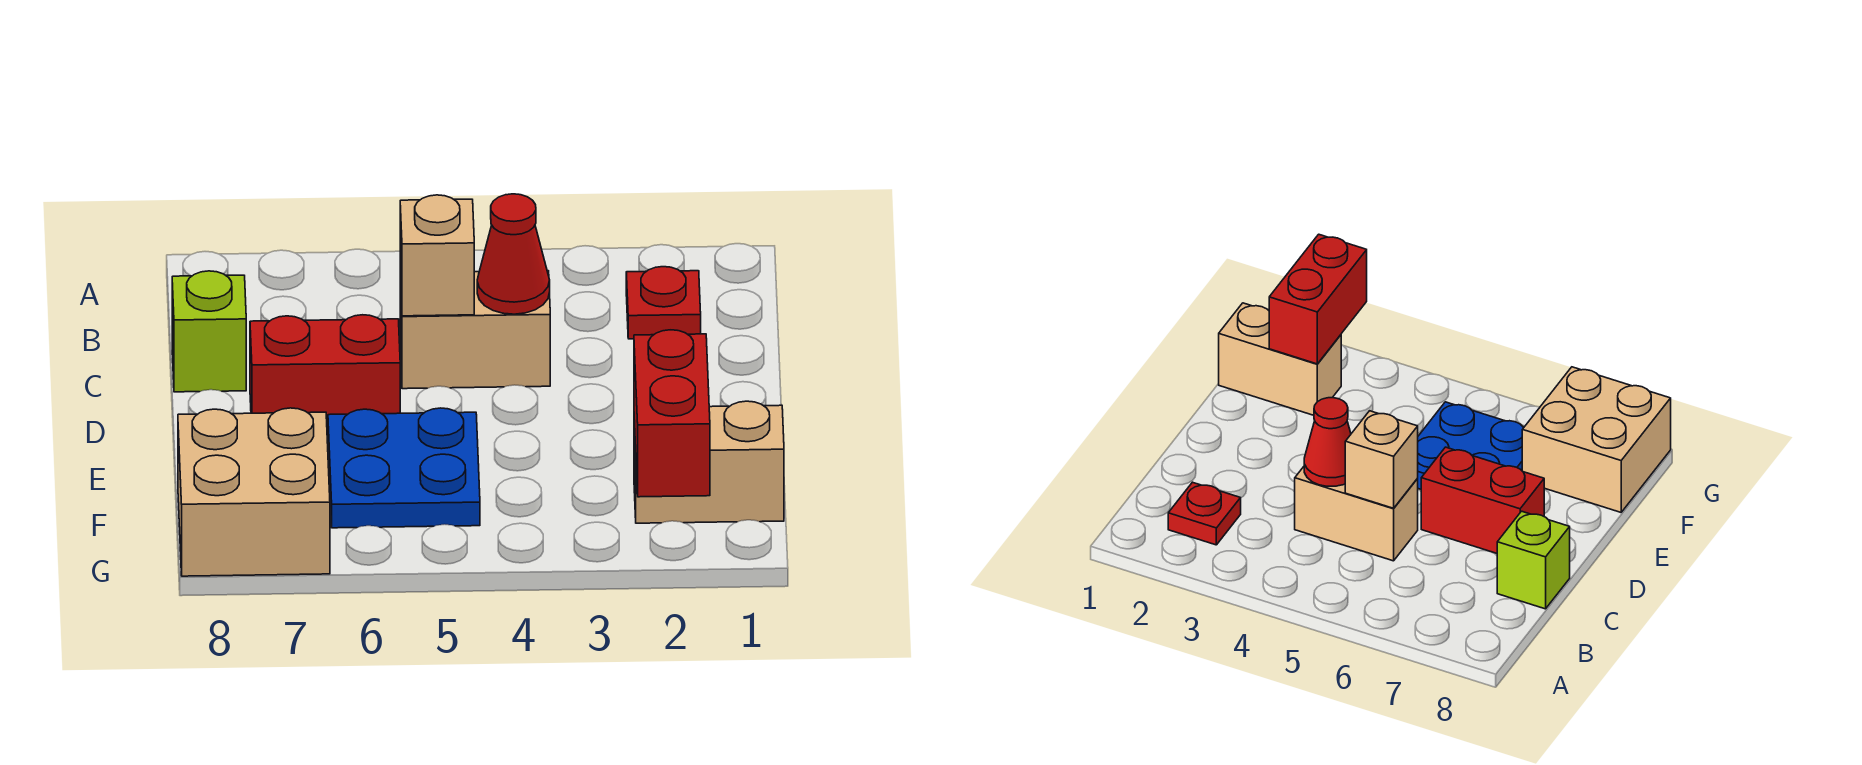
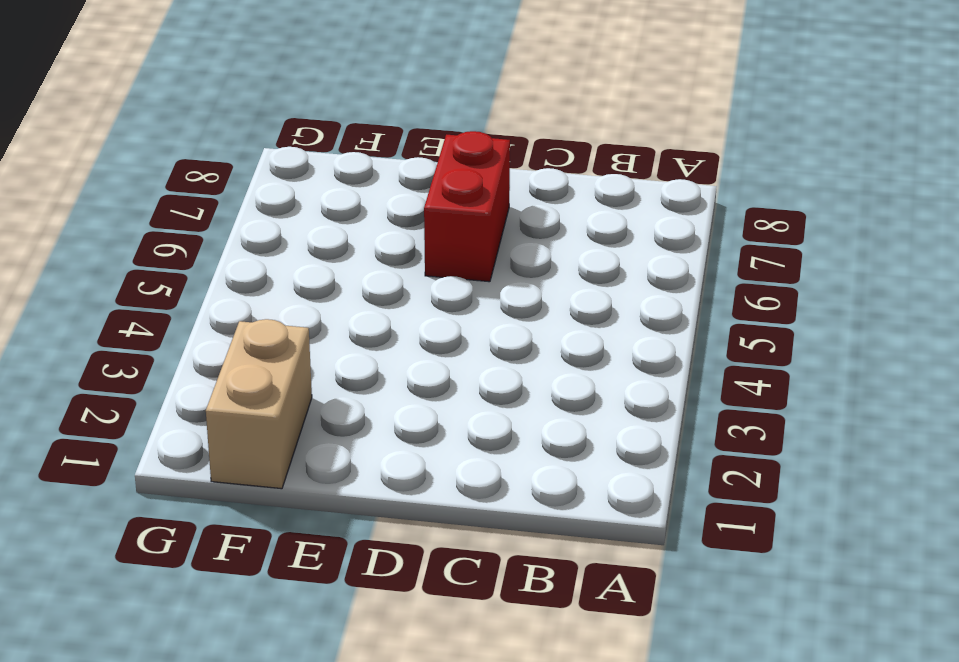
none -> red plate B2 level 1
none -> tan brick C4:C5 level 1

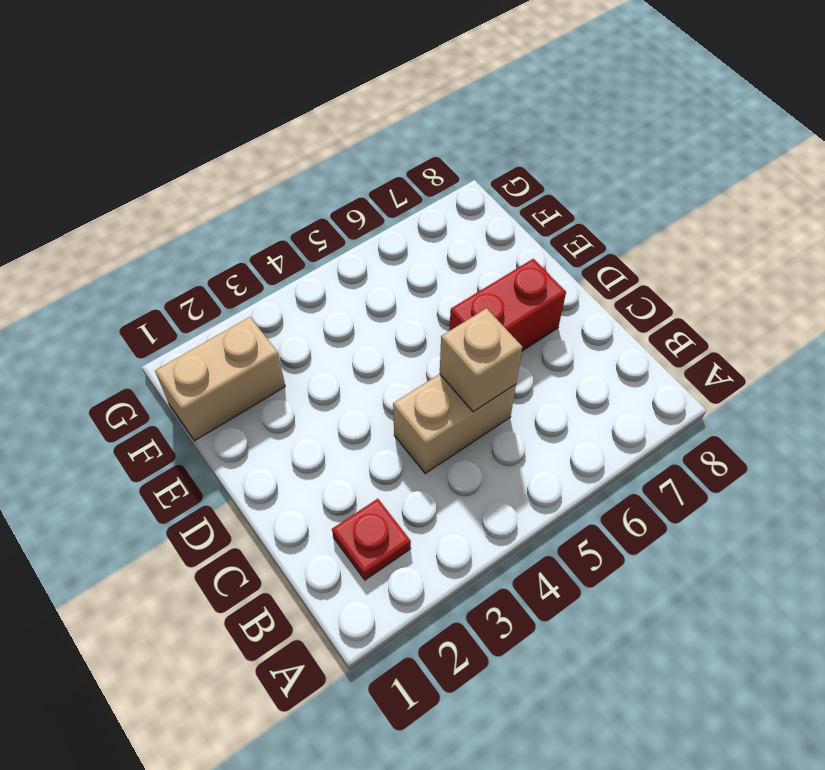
none -> lime brick C8 level 1
none -> blue plate E5:F6 level 1

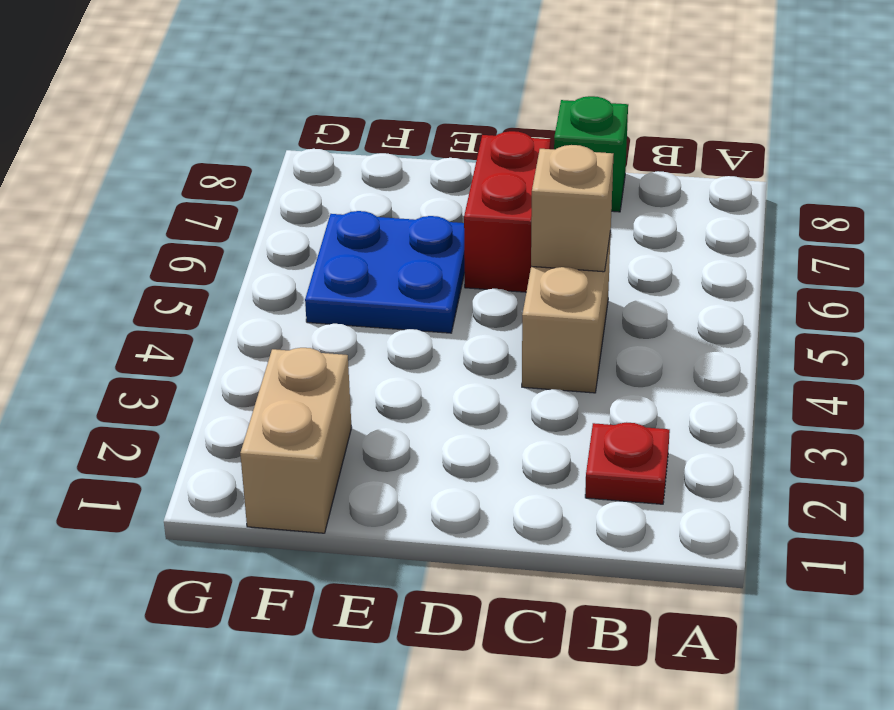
green brick C8 level 1 -> lime brick C8 level 1
none -> tan brick F7:G8 level 1
none -> red cone C4 level 2

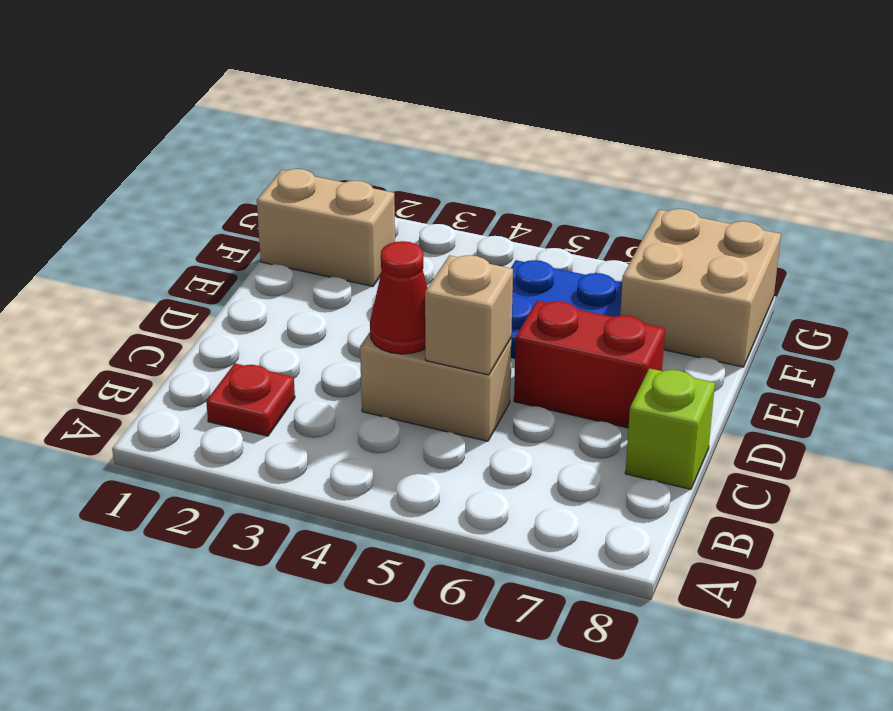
none -> red brick F2:G2 level 2

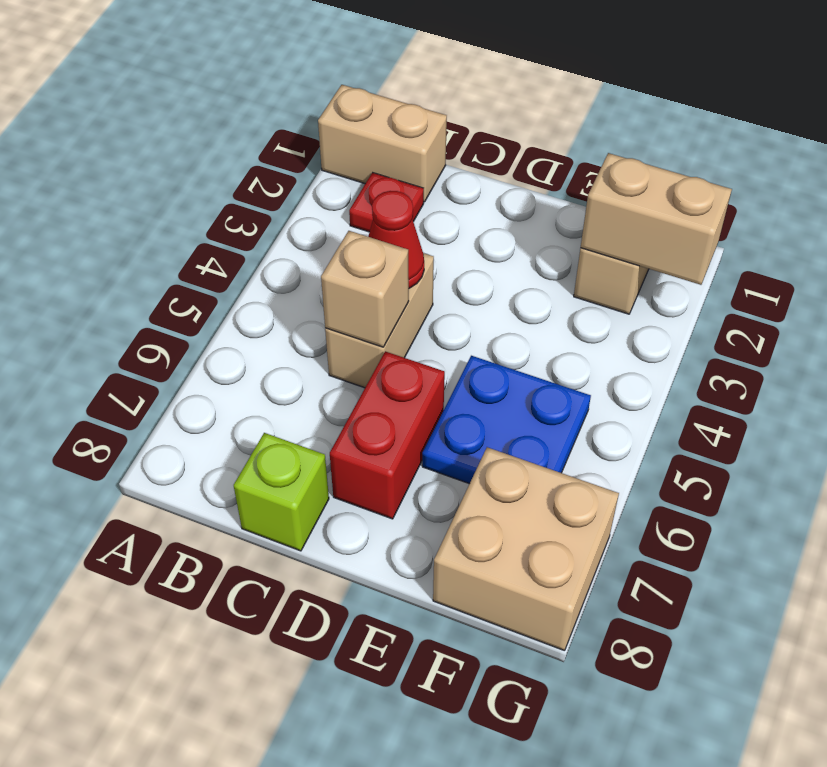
tan brick A1:B1 level 1 -> none
tan brick F2:G2 level 2 -> red brick F2:G2 level 2

